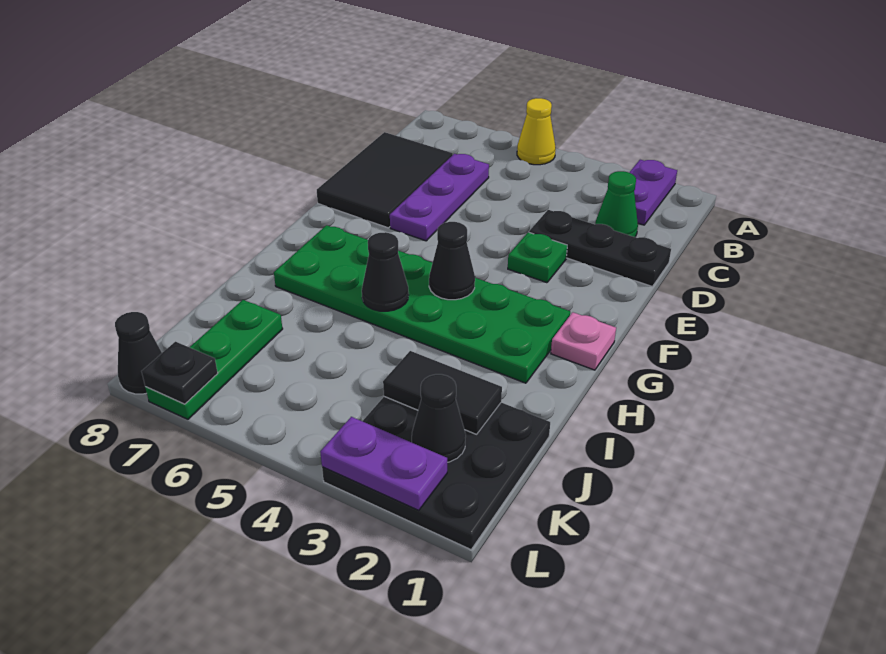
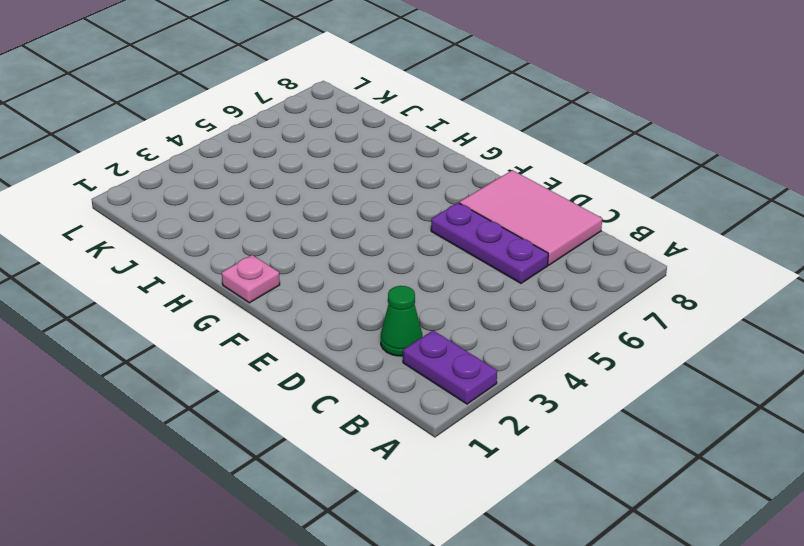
pink tile C7:E8 level 1 -> black tile C7:E8 level 1
none -> yellow cone A5 level 1
none -> black plate D1:D3 level 1
none -> green plate E3 level 1

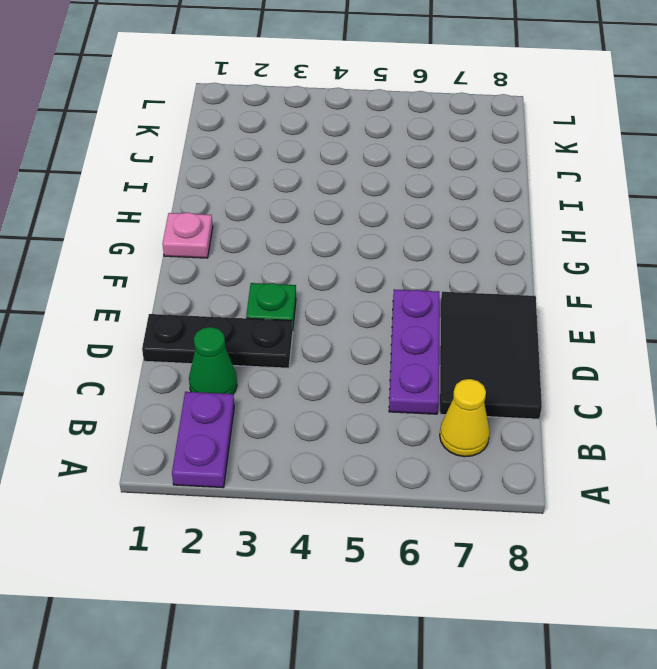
yellow cone B7 level 1 -> yellow cone A5 level 1
none -> green plate G2:H7 level 1
none -> black plate J1:L3 level 1
none -> green plate J7:L7 level 1

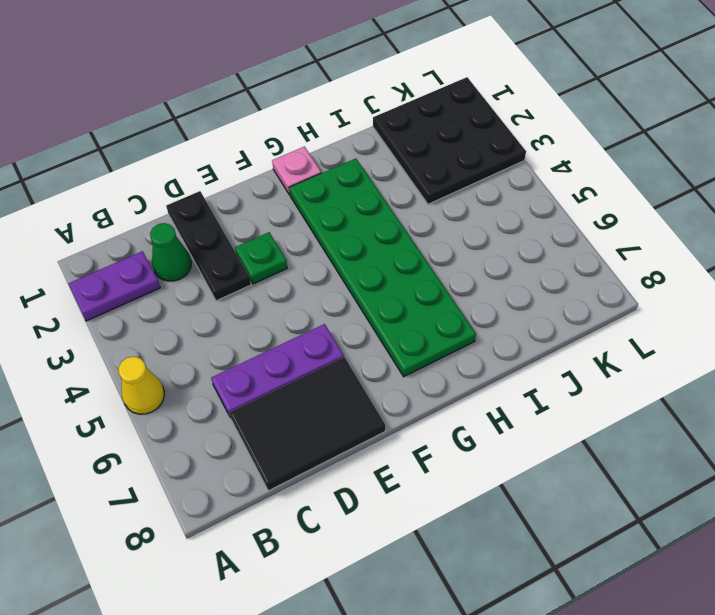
none -> green plate J7:L7 level 1
none -> black cone L8 level 1
none -> black cone G4 level 2

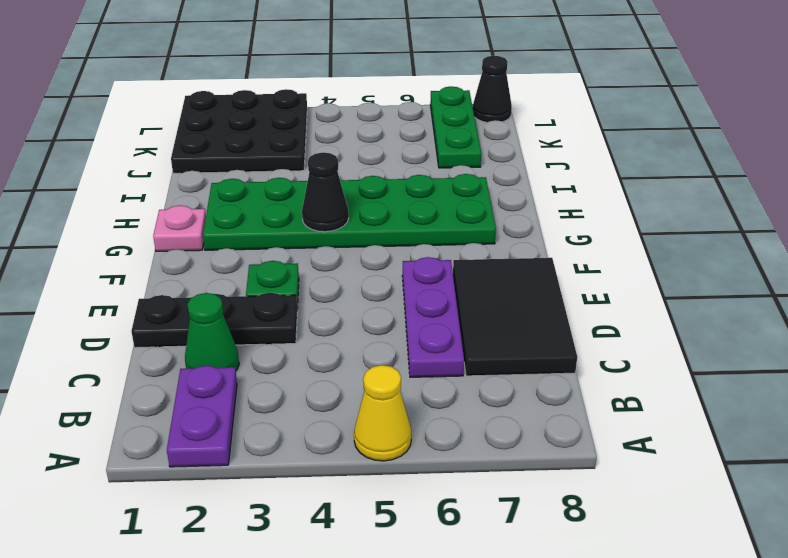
none -> black cone H5 level 2
none -> black tile J2:J3 level 2
none -> black cone K2 level 2

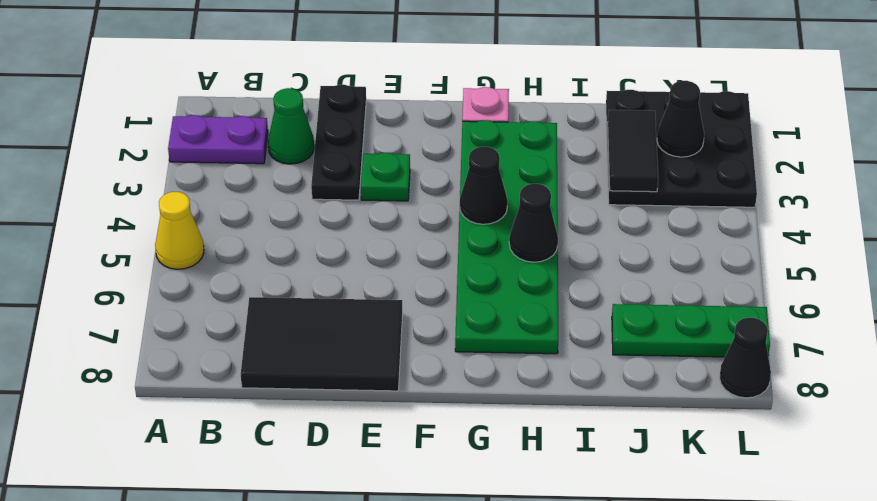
none -> purple plate C6:E6 level 1
none -> purple plate L2:L3 level 2
none -> black plate L7 level 2

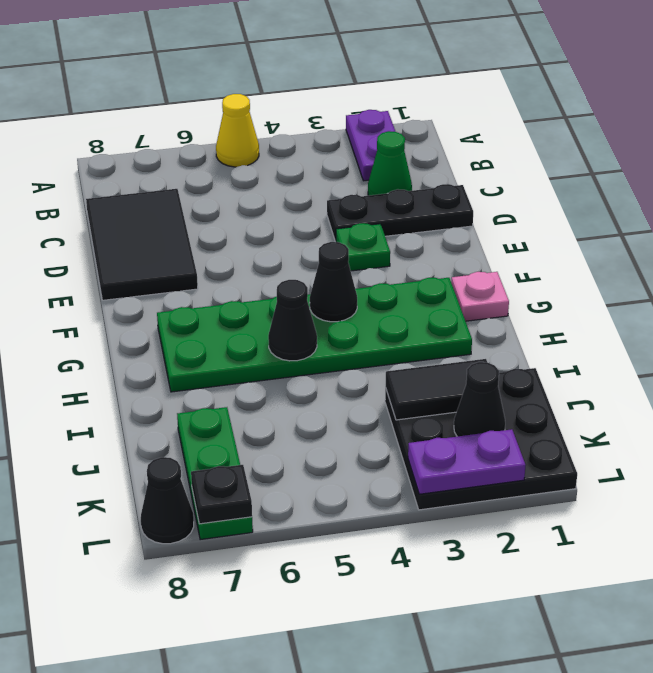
none -> purple plate C6:E6 level 1

